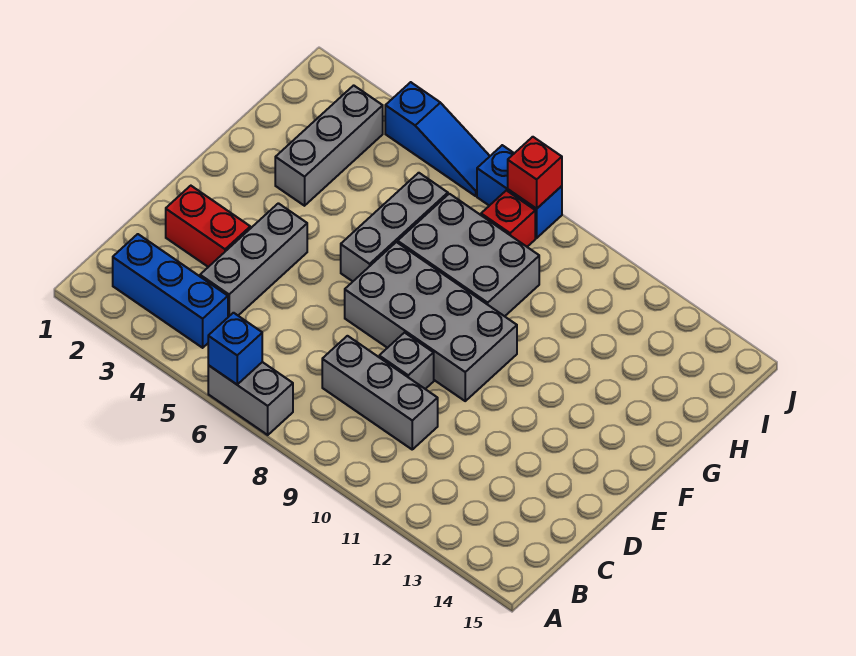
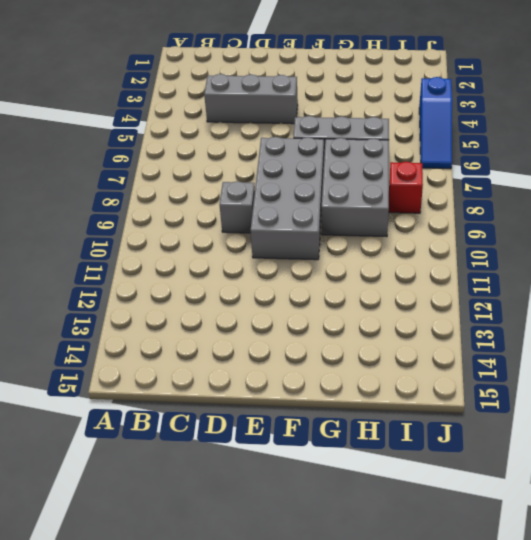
none -> grey brick A6:A7 level 1
none -> blue brick B2:B4 level 1
none -> grey brick C8:C10 level 1

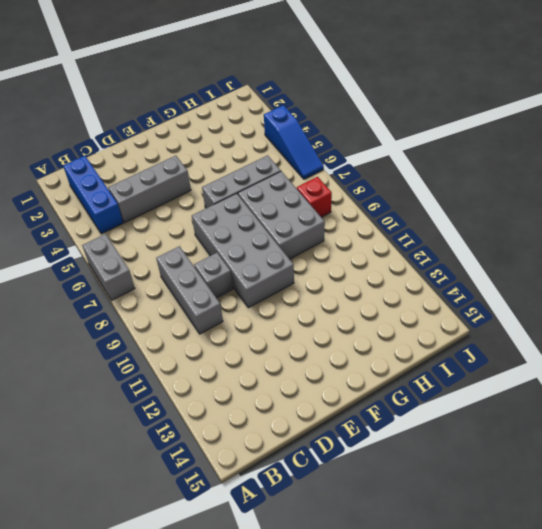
none -> red brick D2:D3 level 1
none -> grey brick G3:I3 level 1
none -> blue brick J7:J8 level 1

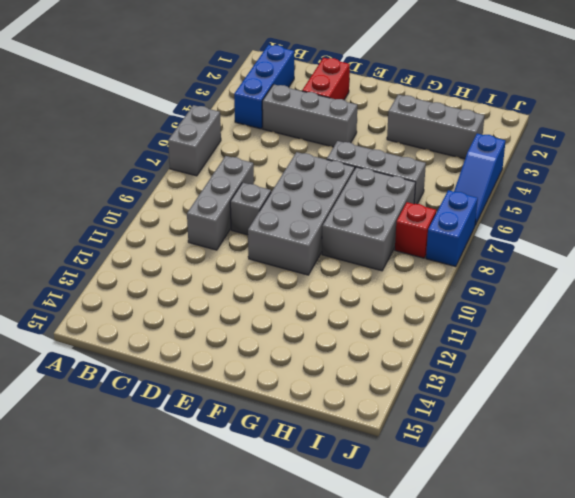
none -> blue brick A6 level 2
none -> red brick J8 level 2

